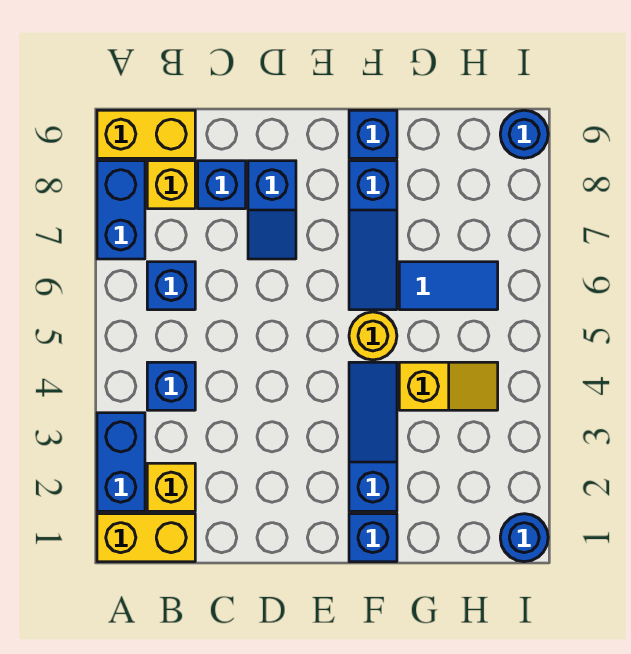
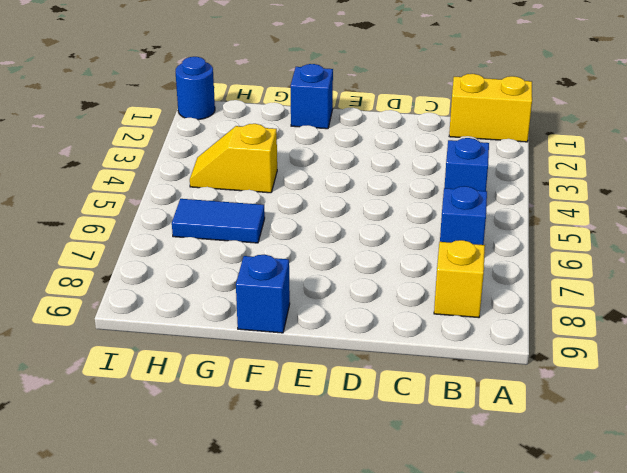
none -> blue brick A2:A3 level 1
none -> blue brick A7:A8 level 1
none -> yellow brick A9:B9 level 1

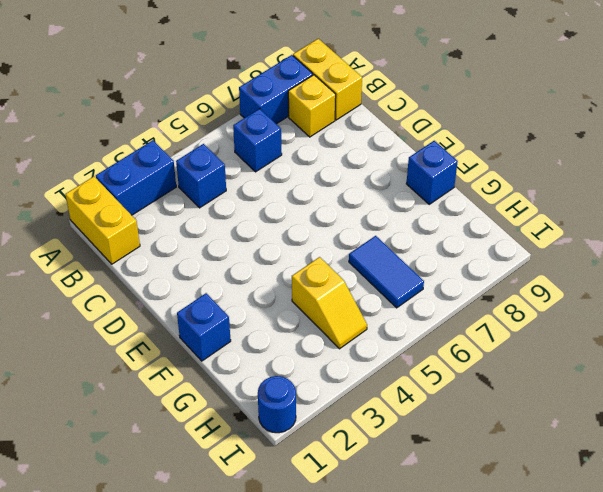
none -> yellow brick B2 level 1
none -> blue brick C8 level 1
none -> blue slope D7:D8 level 1 top 8

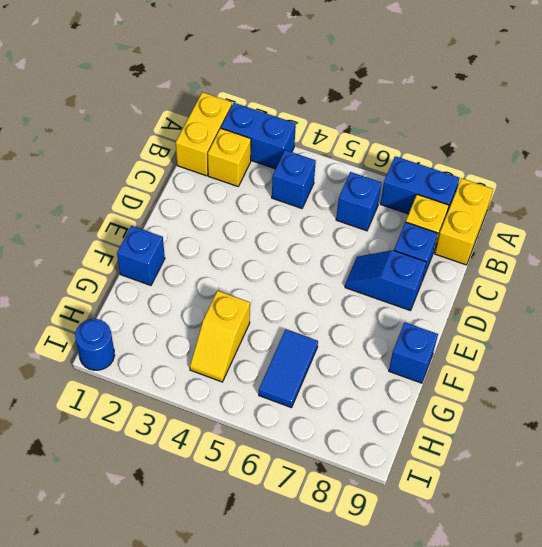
none -> blue slope F2:F4 level 1 top 2
none -> yellow round brick F5 level 1
none -> blue slope F6:F8 level 1 top 8

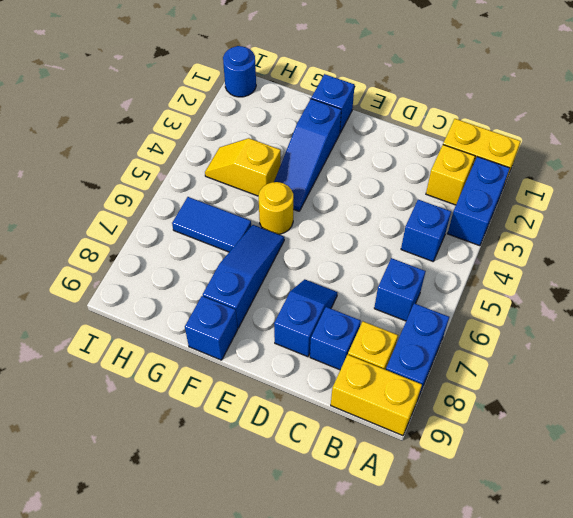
none -> blue round brick I9 level 1

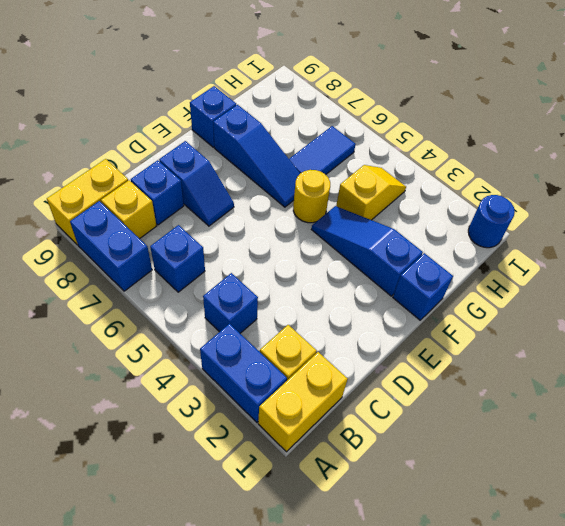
none -> blue round brick I9 level 1

